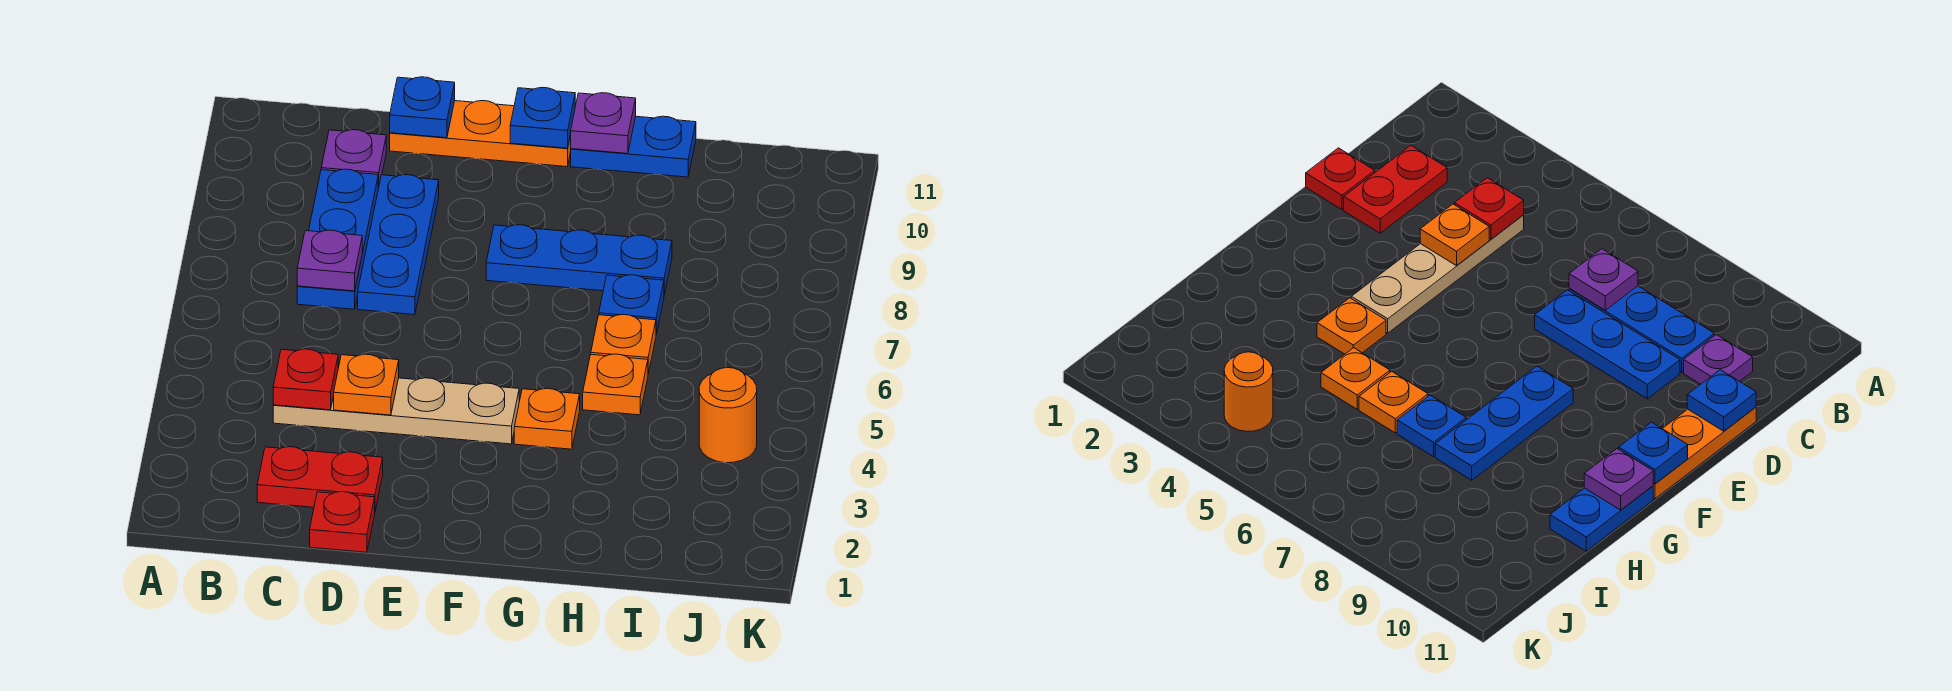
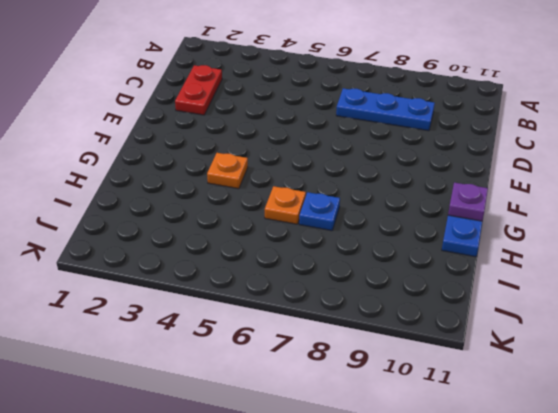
none -> tan plate C4:F4 level 1
none -> purple plate C10 level 1
none -> red plate D1 level 1

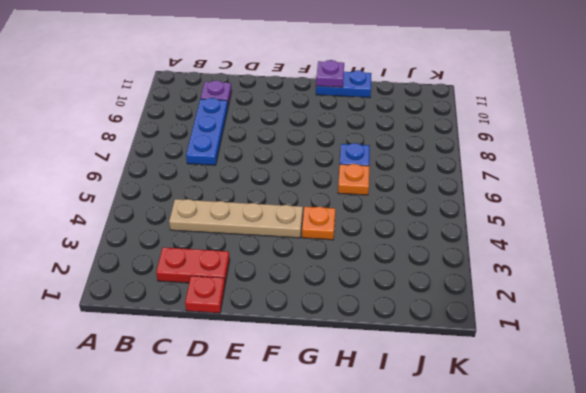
none -> blue plate D7:D9 level 1
none -> orange plate D11:F11 level 1
none -> blue plate F8:H8 level 1

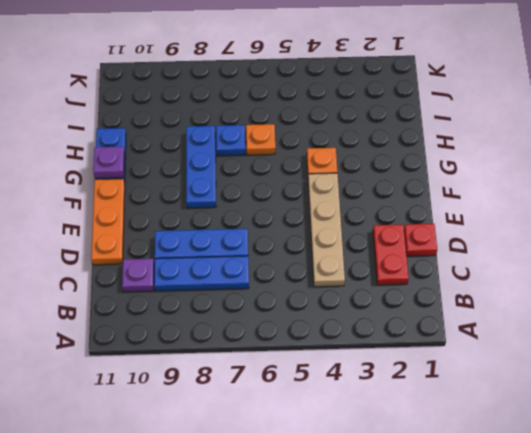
none -> orange plate H5 level 1
none -> orange round brick J4 level 1
none -> red plate C4 level 2

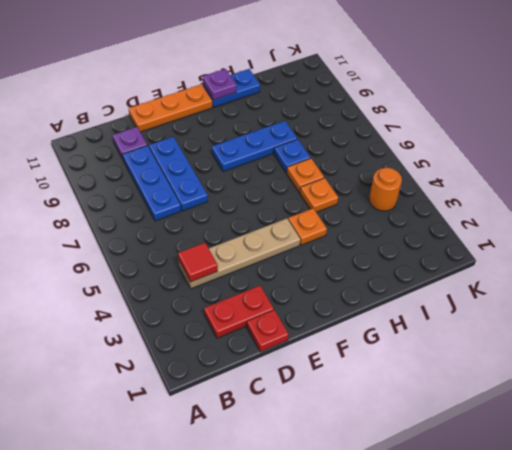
red tile C4 level 2 -> red plate C4 level 2
none -> purple plate C7 level 2
none -> orange plate D4 level 2
none -> blue plate D11 level 2

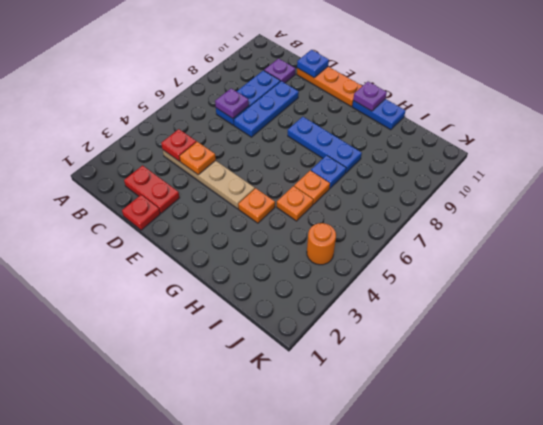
none -> blue plate F11 level 2

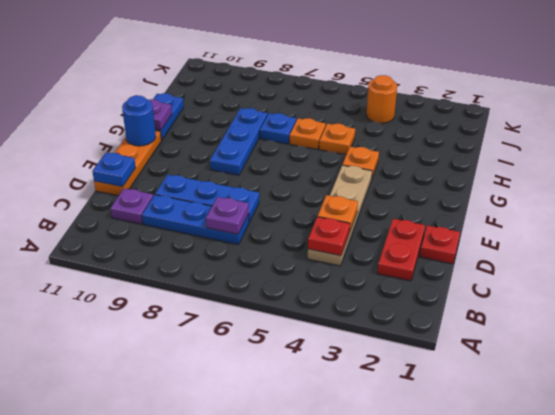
blue round brick F11 level 2 -> blue plate F11 level 2

